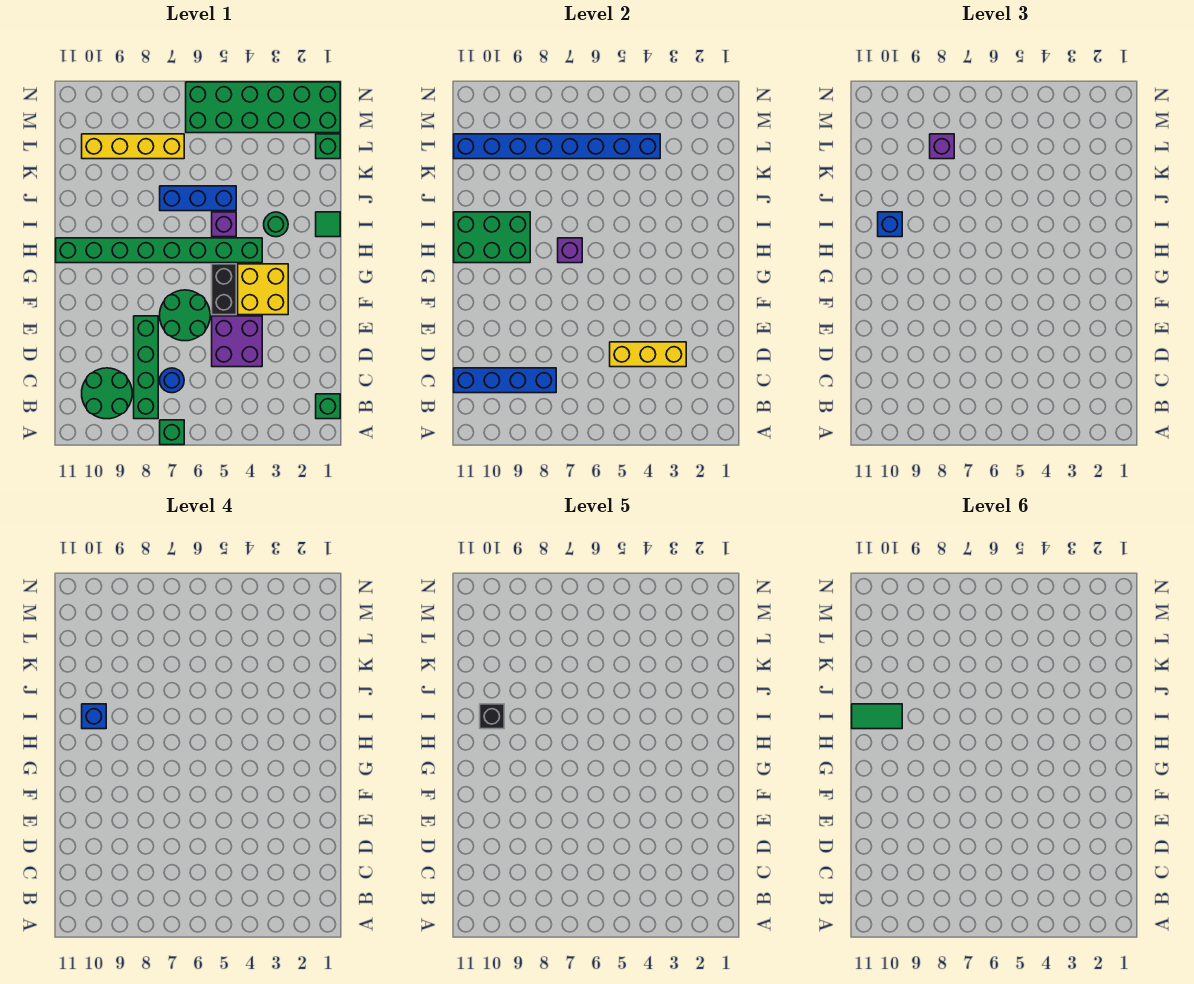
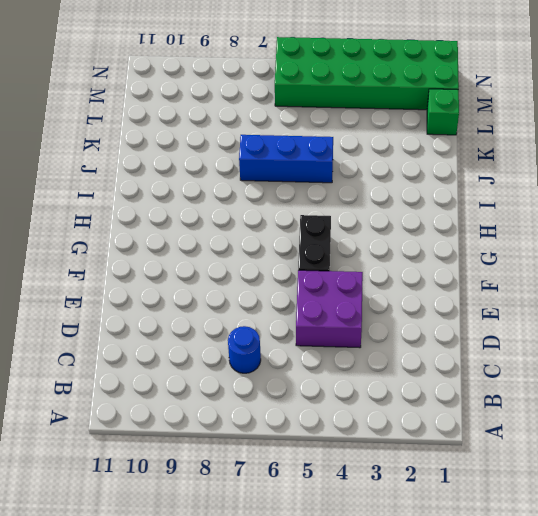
none -> green brick A7 level 1
none -> green brick B1 level 1
none -> green brick B8:E8 level 1

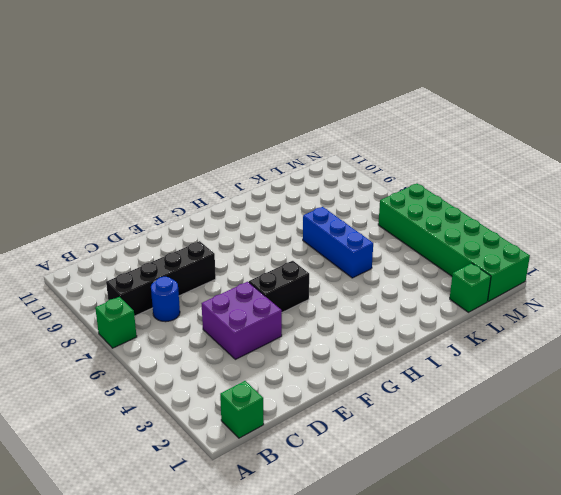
black brick B8:E8 level 1 -> green brick B8:E8 level 1
none -> green round brick B9:C10 level 1
none -> green round brick E6:F7 level 1
none -> yellow brick F3:G4 level 1

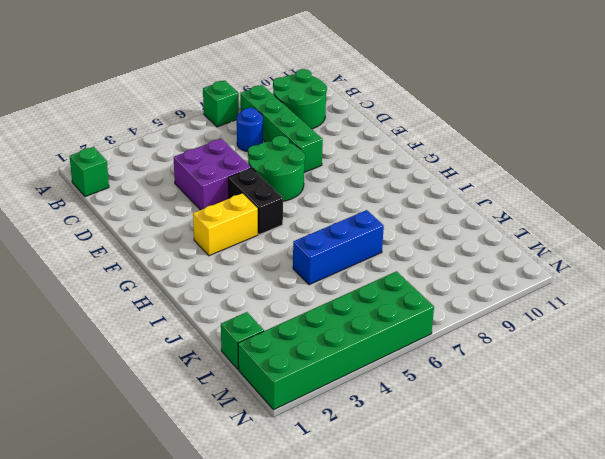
yellow brick G3:G4 level 1 -> yellow brick F3:G4 level 1
none -> green brick H4:H11 level 1
none -> green tile I1 level 1
none -> green round brick I3 level 1

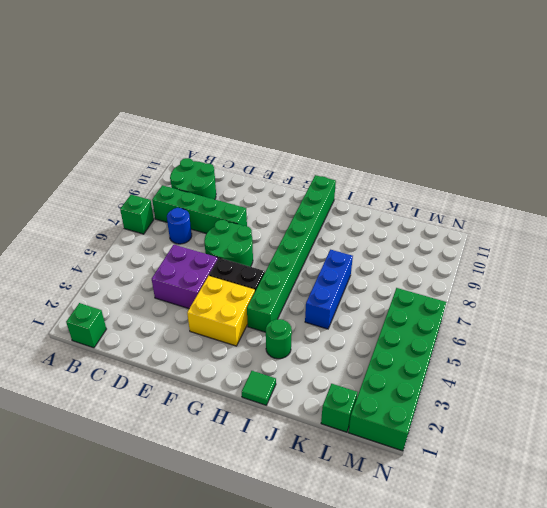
none -> purple brick I5 level 1
none -> yellow brick L7:L10 level 1
none -> blue brick C8:C11 level 2

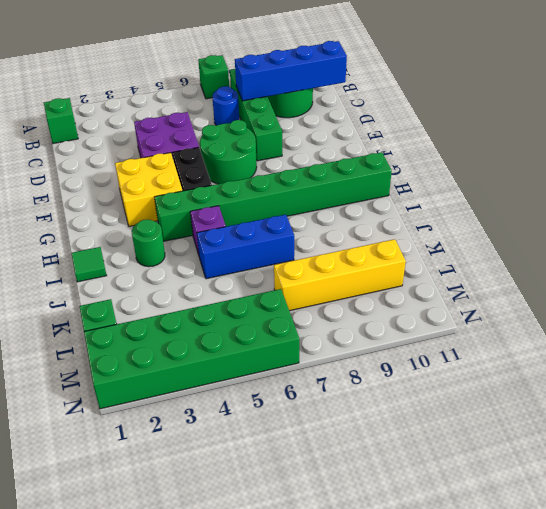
none -> yellow brick D3:D5 level 2
none -> purple brick H7 level 2
none -> green brick H9:I11 level 2

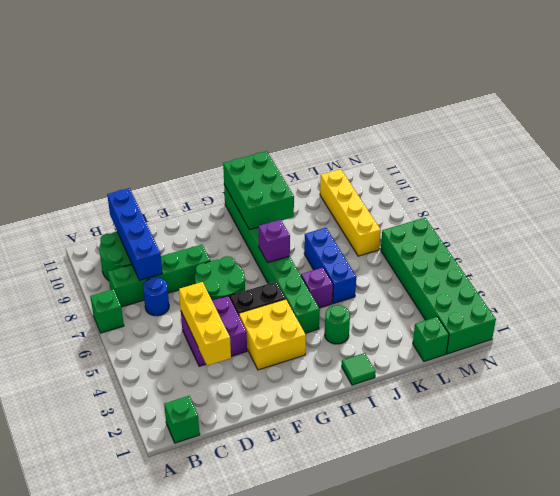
none -> blue brick L4:L11 level 2
none -> blue brick I10 level 3
none -> purple brick L8 level 3

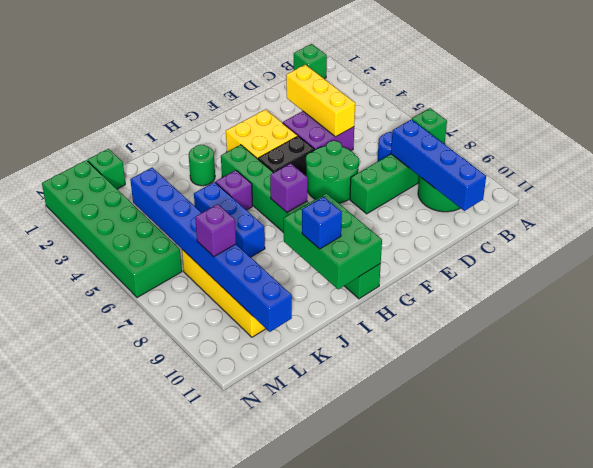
none -> green tile I1 level 1
none -> blue brick I10 level 4
none -> black brick I10 level 5

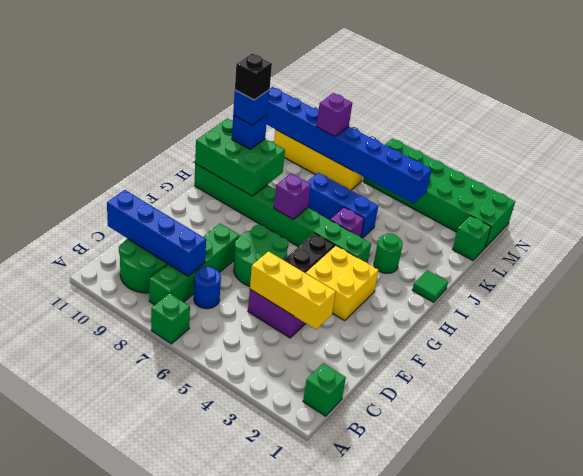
none -> green tile I10:I11 level 6

